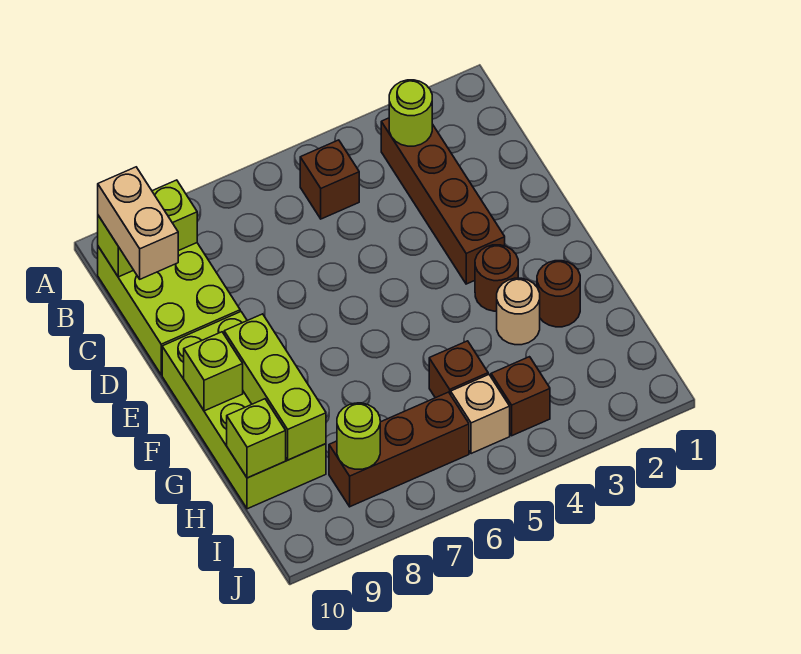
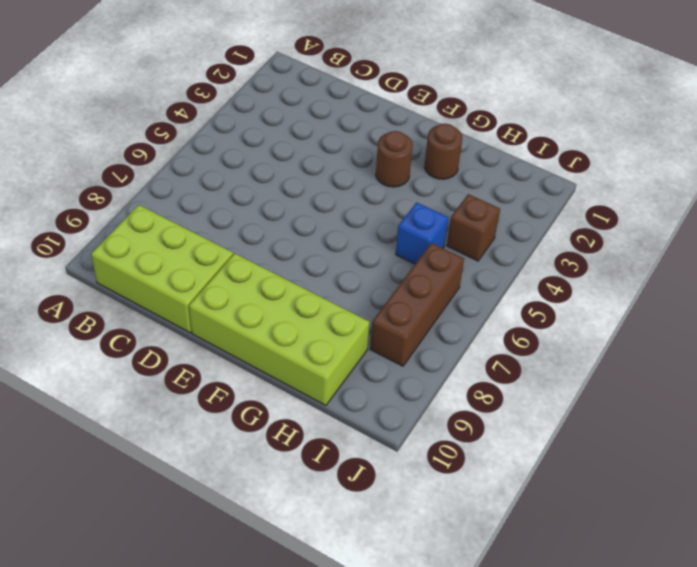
blue brick H5 level 1 -> brown brick H5 level 1
none -> brown brick B3:E3 level 1
none -> brown brick B5 level 1
none -> tan round brick G3 level 1

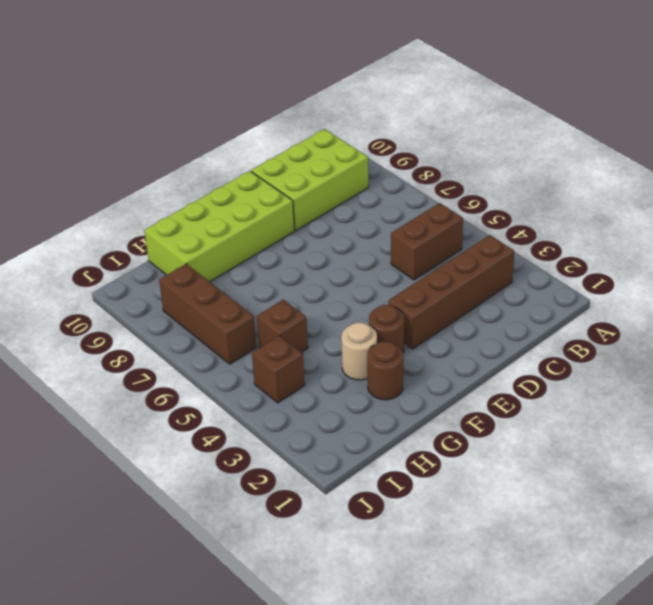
brown brick B5:C5 level 1 -> brown brick B5 level 1
none -> tan brick I5 level 1
none -> lime round brick B3 level 2
none -> lime brick B9:B10 level 2

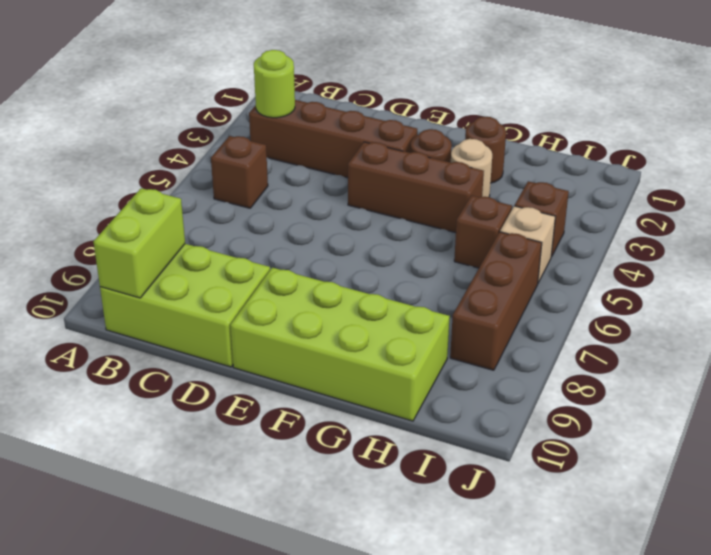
brown brick E4:G4 level 1 -> none
none -> lime brick F9:H9 level 2
none -> lime brick F10 level 2
none -> lime brick H10 level 2

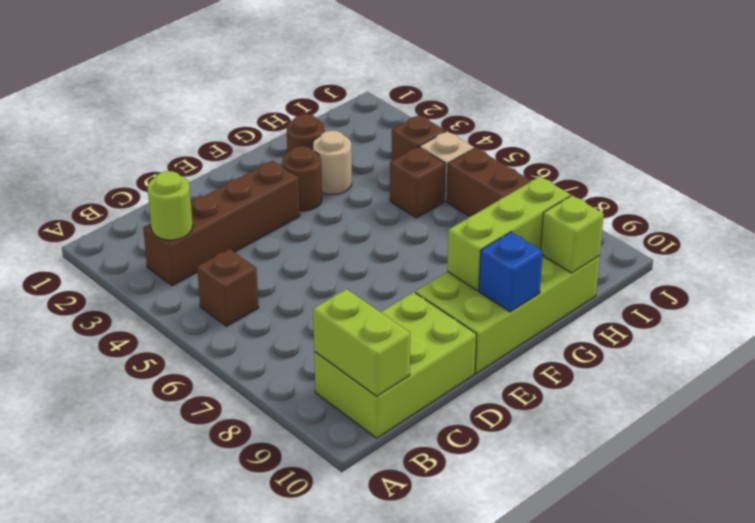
blue brick F10 level 2 -> lime brick F10 level 2
none -> lime round brick I8 level 2
none -> tan brick B10:C10 level 3

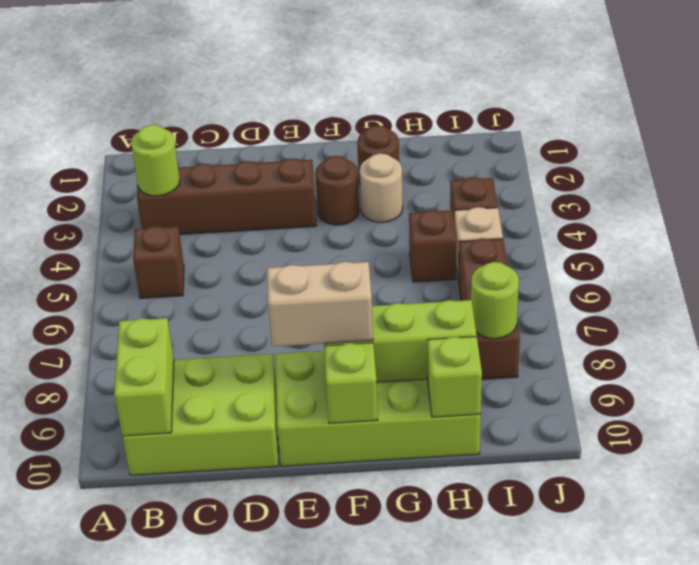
tan brick E9:F9 level 3 -> tan brick B10:C10 level 3

